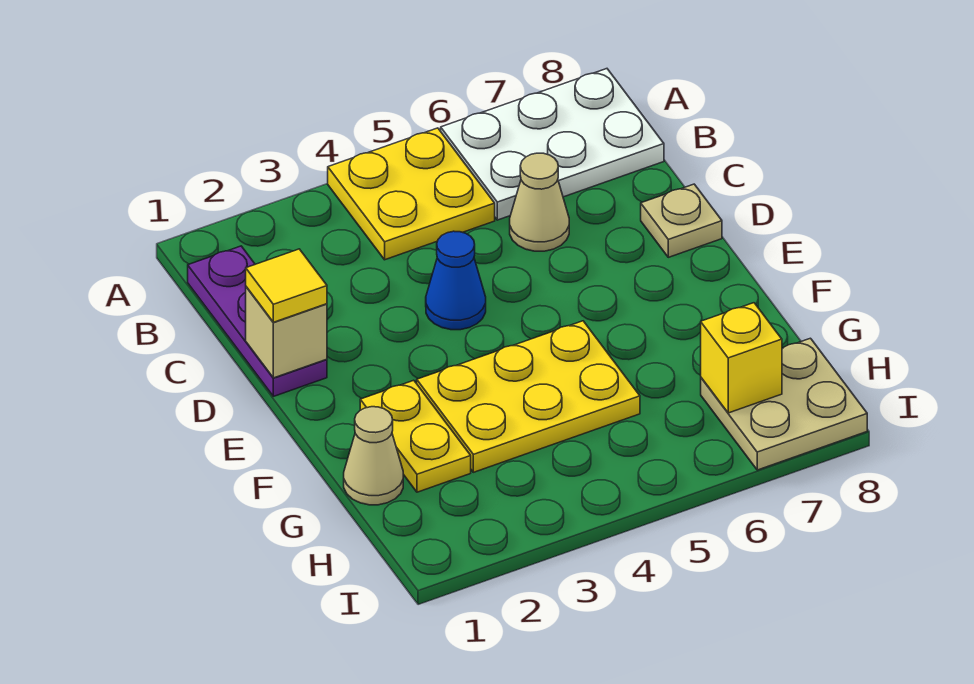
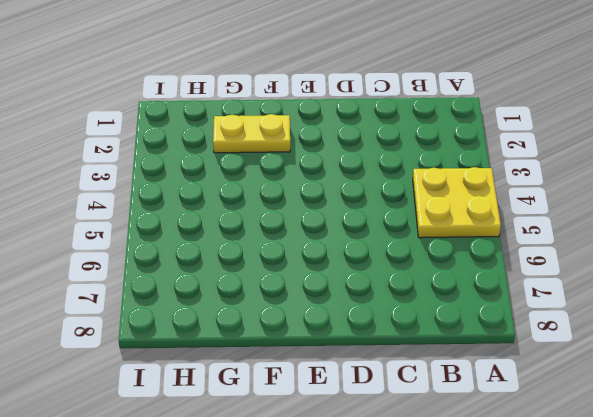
none -> white plate A6:B8 level 1
none -> purple plate B1:D1 level 1
none -> tan cone C6 level 1

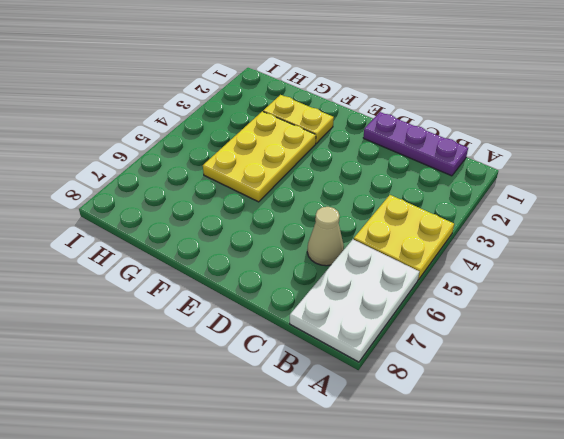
none -> blue cone D4 level 1
none -> tan plate D8 level 1
none -> tan cone G1 level 1

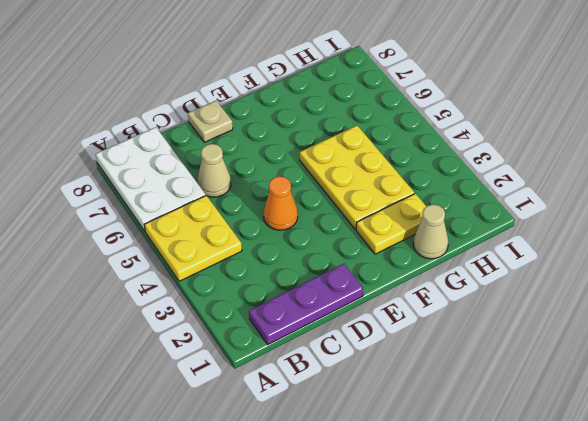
orange cone D4 level 1 -> blue cone D4 level 1
none -> tan plate H7:I8 level 1
none -> tan brick D1 level 2
none -> yellow brick H7 level 2

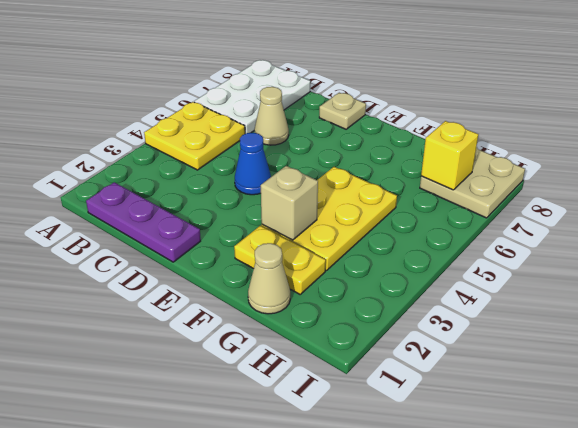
tan brick F3 level 2 -> tan brick D1 level 2
none -> yellow tile D1 level 3

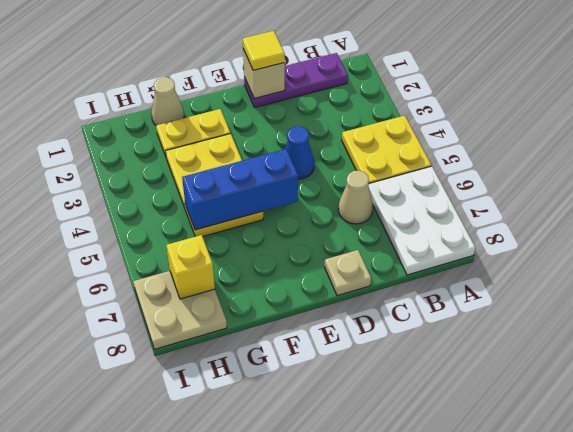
blue brick E5:G5 level 2 -> none

